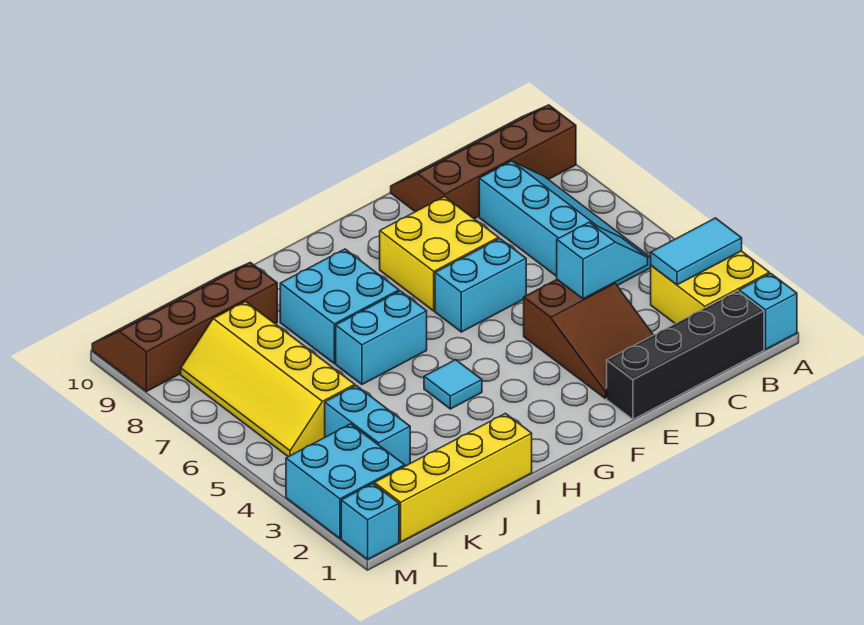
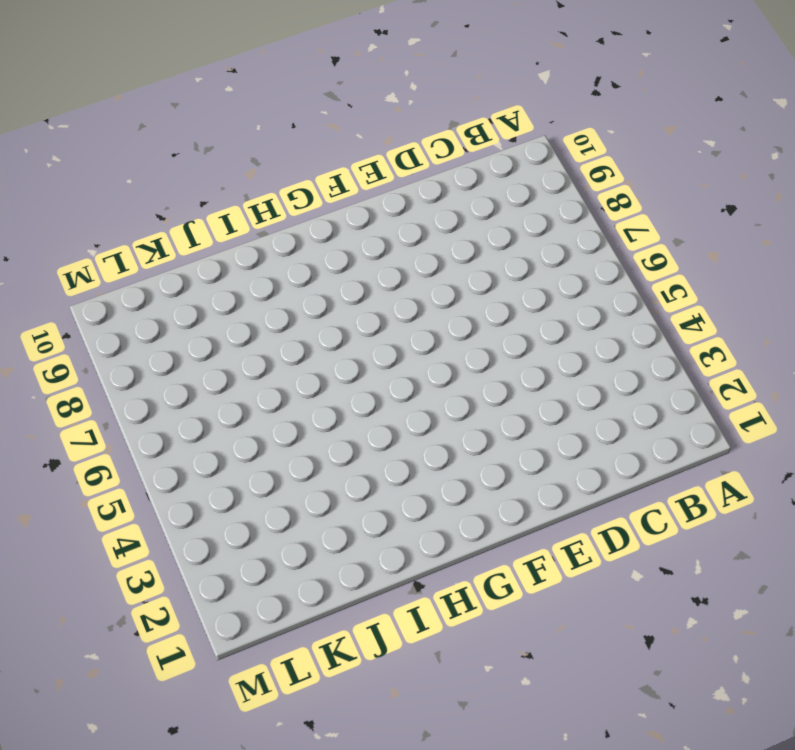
none -> cyan brick A1 level 1
none -> yellow brick A2:B3 level 1
none -> brown slope A9:D10 level 1 top 9

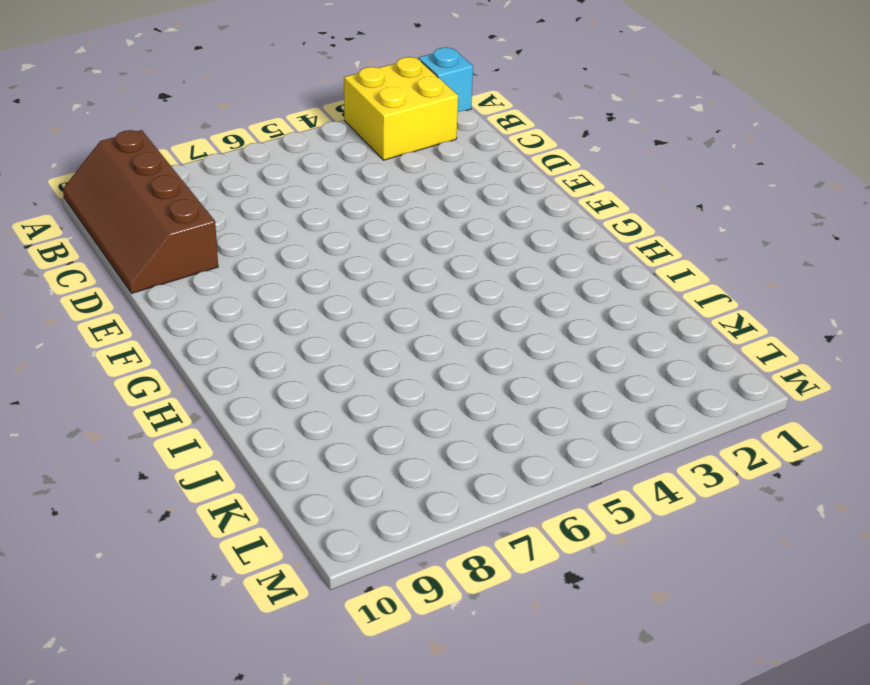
none -> black brick B1:E1 level 1
none -> cyan slope B5:C8 level 1 top C
none -> brown slope D2:E4 level 1 top 4

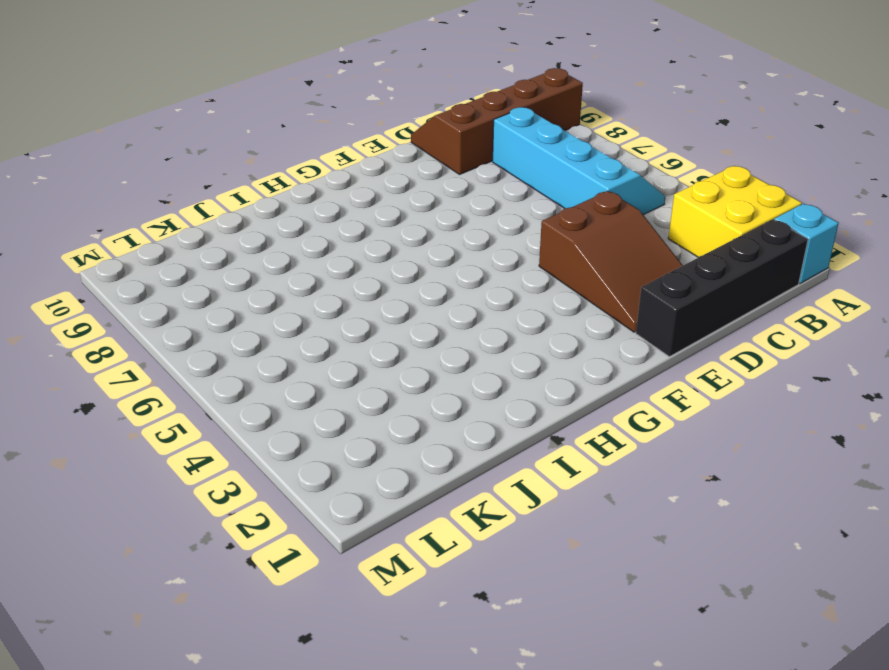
none -> cyan brick E6:F6 level 1
none -> yellow brick E7:F8 level 1
none -> cyan tile H4 level 1

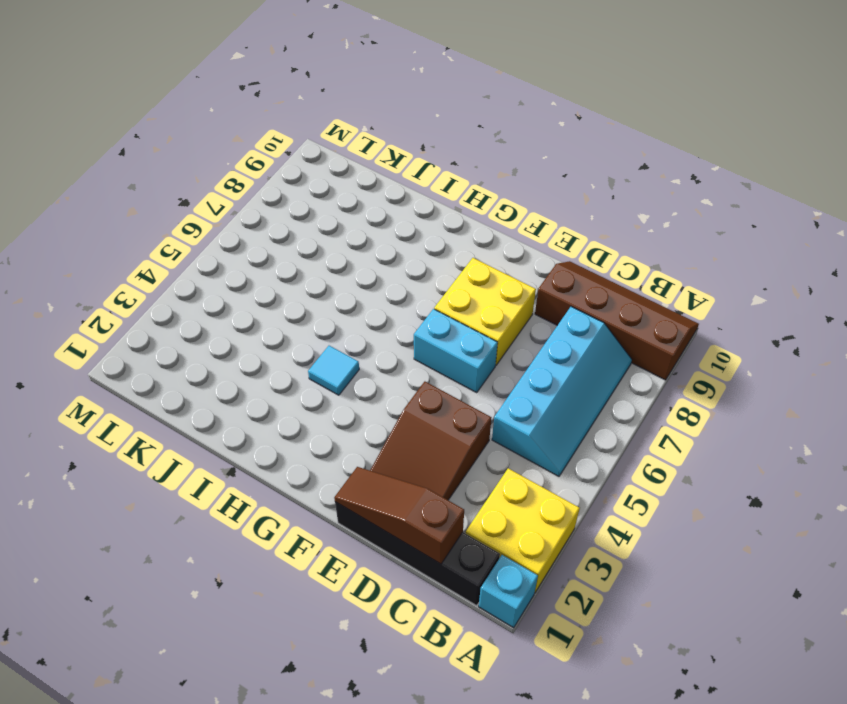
brown slope C1:E1 level 2 top C -> none
none -> cyan brick H6:I6 level 1
none -> cyan brick H7:I8 level 1
none -> yellow brick I1:L1 level 1

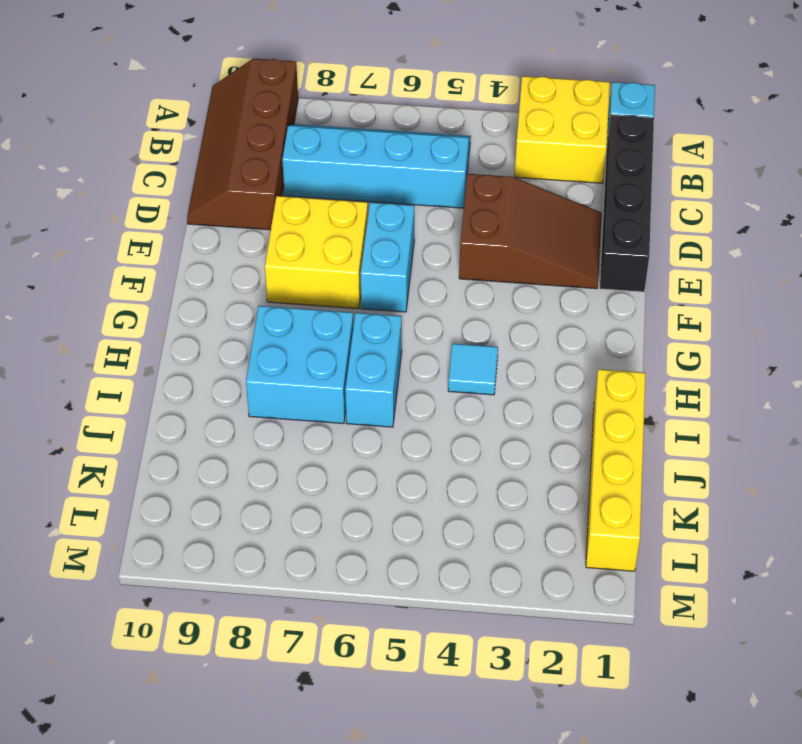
none -> brown slope J9:M10 level 1 top 9
none -> cyan brick K3:K4 level 1
none -> yellow slope K5:L8 level 1 top K

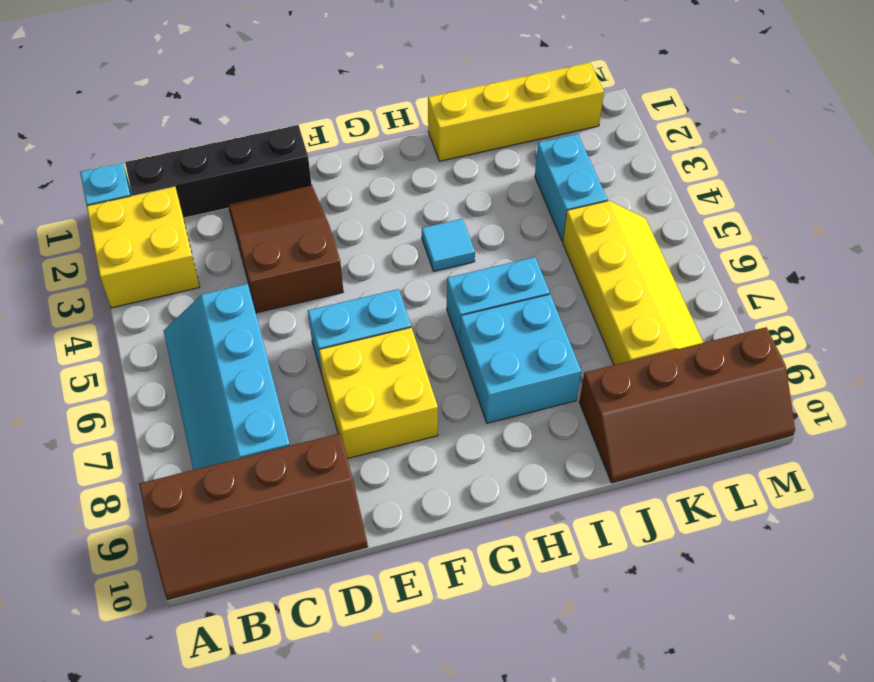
none -> cyan brick L2:M3 level 1
none -> cyan brick M1 level 1
none -> cyan tile A3:B3 level 2

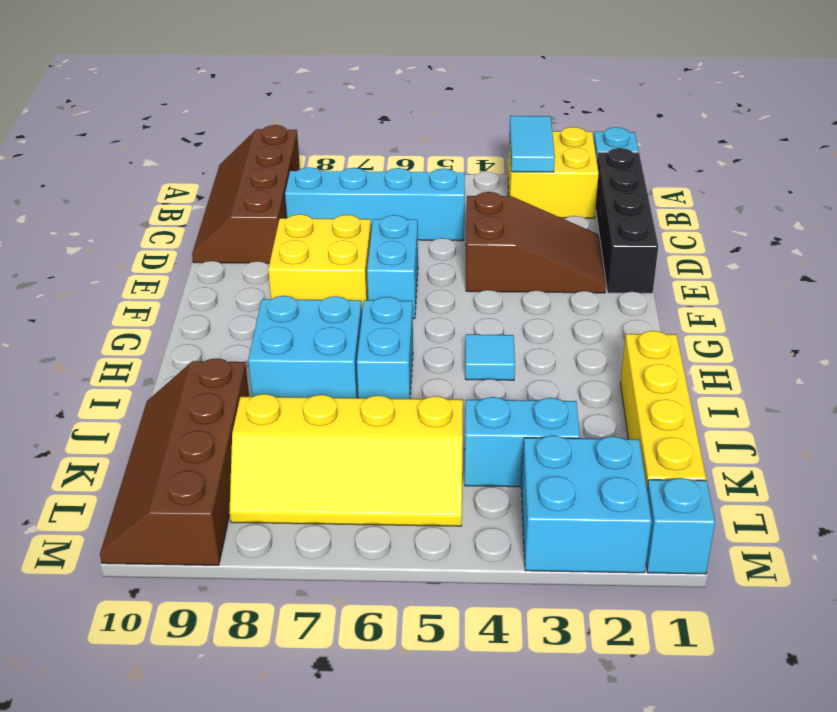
none -> cyan slope C4:D4 level 2 top D

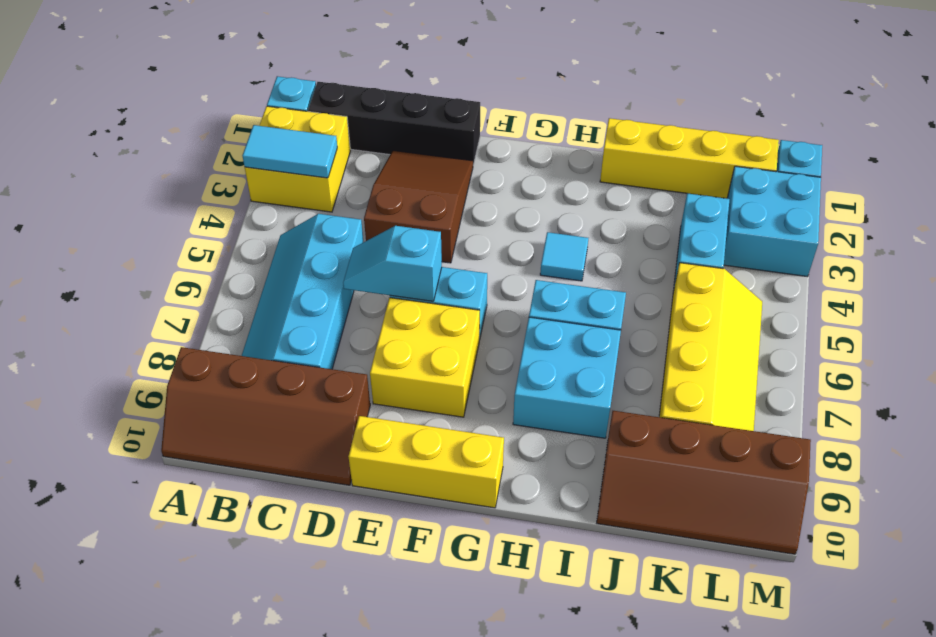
cyan slope D6:E6 level 2 top E -> cyan slope C4:D4 level 2 top D
yellow brick E10:G10 level 1 -> none

